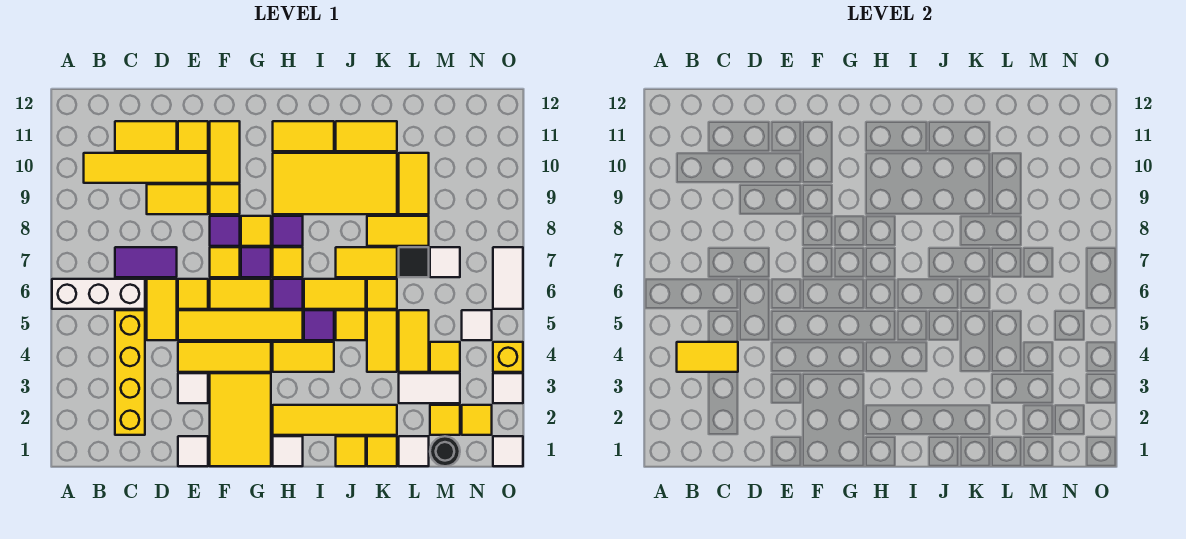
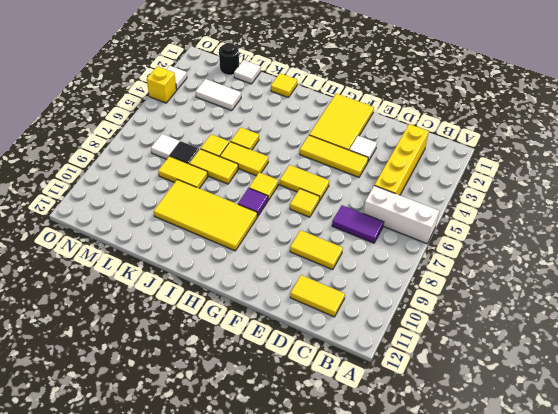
none -> yellow tile B10:E10 level 1
none -> yellow tile D5:D6 level 1
none -> white tile E1 level 1
none -> yellow tile E5:H5 level 1

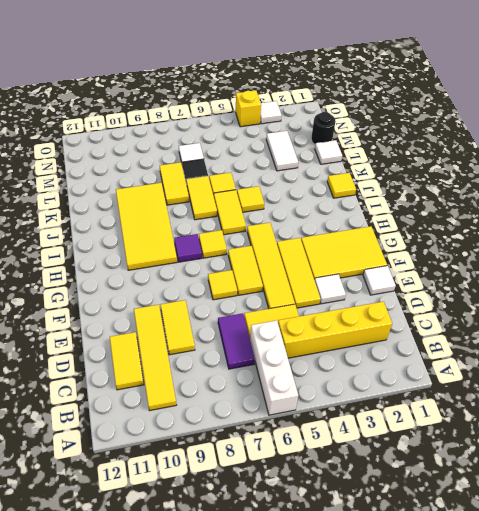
none -> yellow tile E6 level 1
none -> yellow tile E11 level 1
none -> purple tile F8 level 1
none -> yellow tile F9 level 1

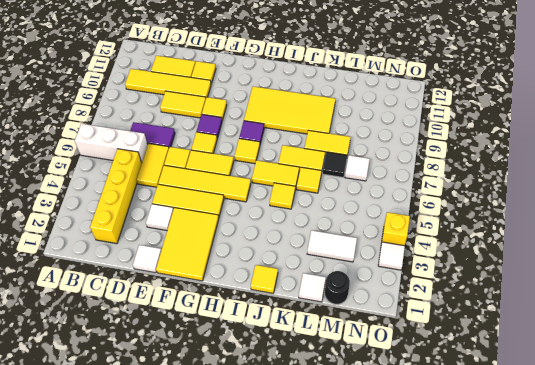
none -> yellow tile F10:F11 level 1
none -> purple tile G7 level 1
none -> yellow tile G8 level 1
none -> white tile H1 level 1

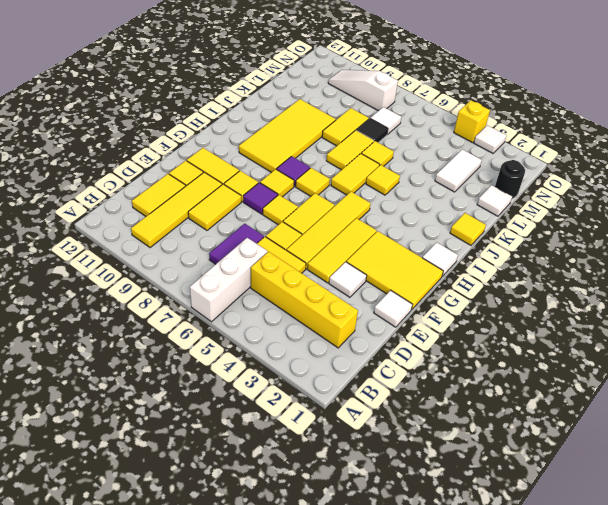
white slope N8:N10 level 1 top 8 -> none
none -> purple tile G7 level 1
none -> yellow tile H2:K2 level 1
none -> yellow tile H4:I4 level 1
none -> purple tile H6 level 1

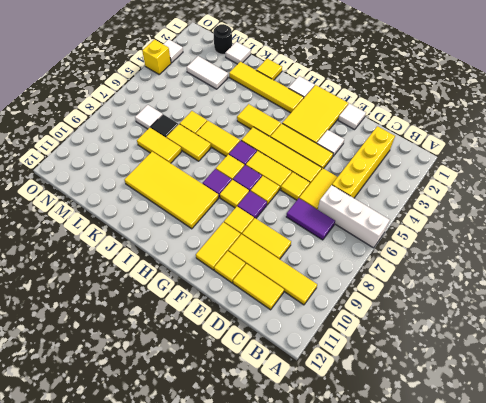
none -> yellow tile H11:I11 level 1
none -> purple tile I5 level 1
none -> yellow tile J5 level 1
none -> yellow tile J11:K11 level 1

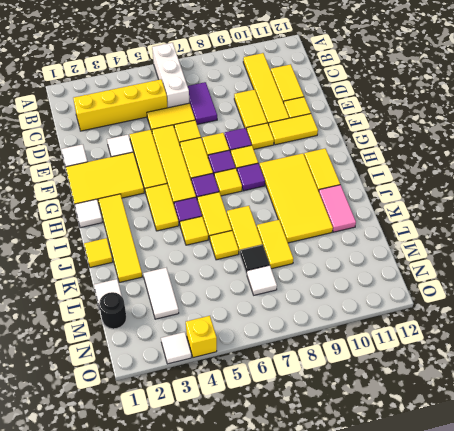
pink tile J11:K11 level 1 -> yellow tile J11:K11 level 1
none -> yellow tile K1 level 1
none -> yellow tile K4:K5 level 1
none -> yellow tile L4:L5 level 1
none -> yellow tile L9:L10 level 1

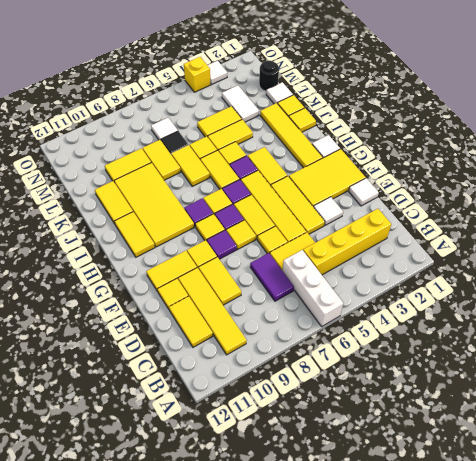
none -> yellow tile M2 level 1
none -> yellow tile M4 level 1
none -> yellow tile N2 level 1
none -> white tile N5 level 1

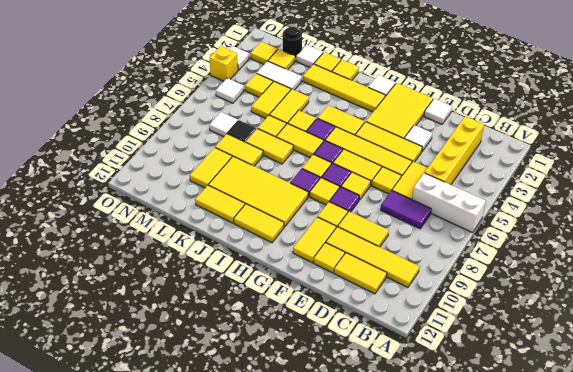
none -> white tile O1 level 1
none -> white tile O6:O7 level 1
none -> yellow tile B4:C4 level 2

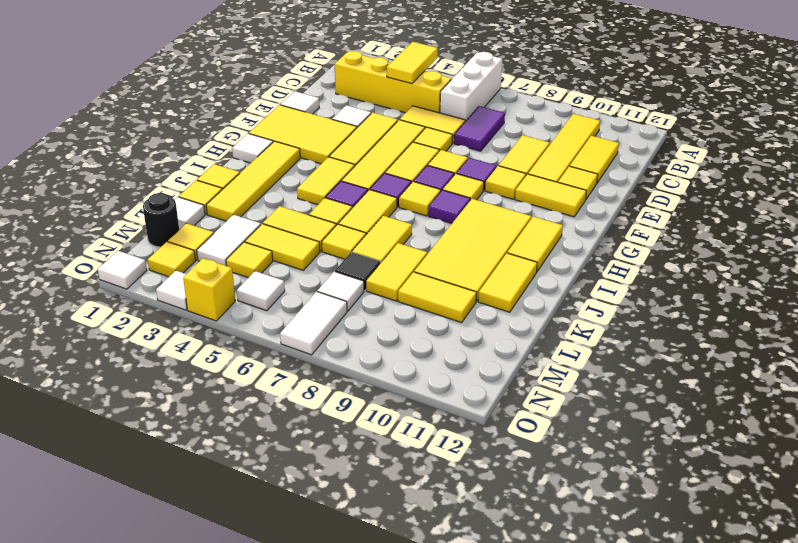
white tile N7:O7 level 1 -> white tile O6:O7 level 1

